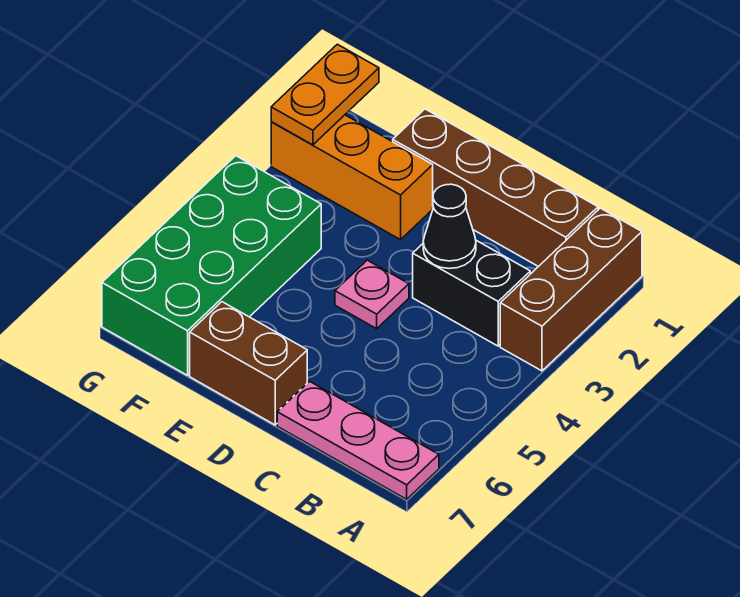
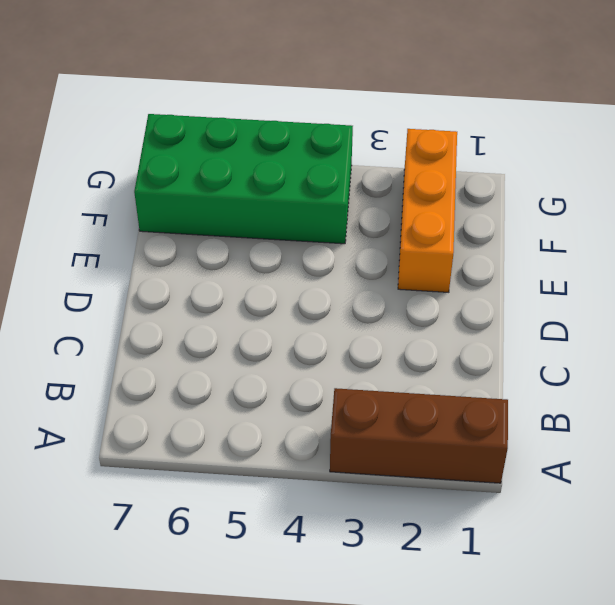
none -> pink plate A7:C7 level 1
none -> brown brick B1:E1 level 1

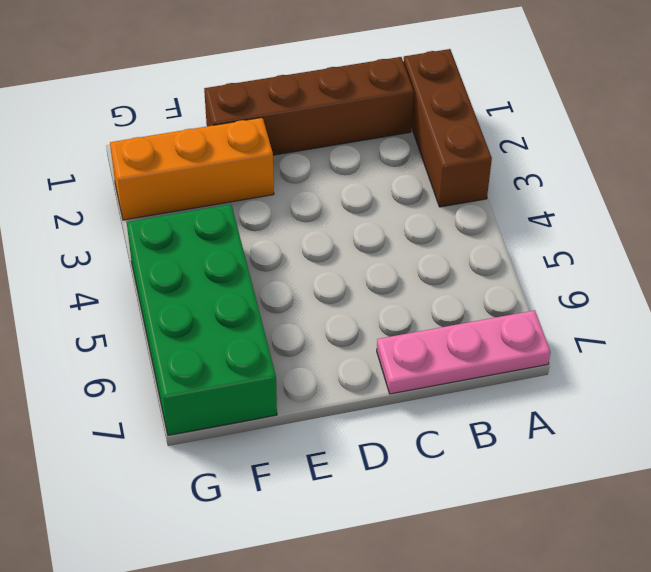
none -> black brick B3:C3 level 1
none -> pink plate D4 level 1

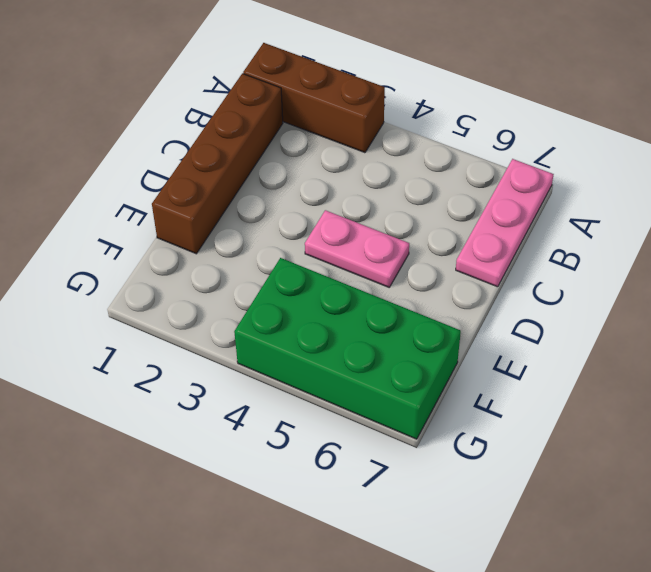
pink plate D4:D5 level 1 -> pink plate D4 level 1
none -> black brick B3:C3 level 1
none -> brown brick D7:E7 level 1

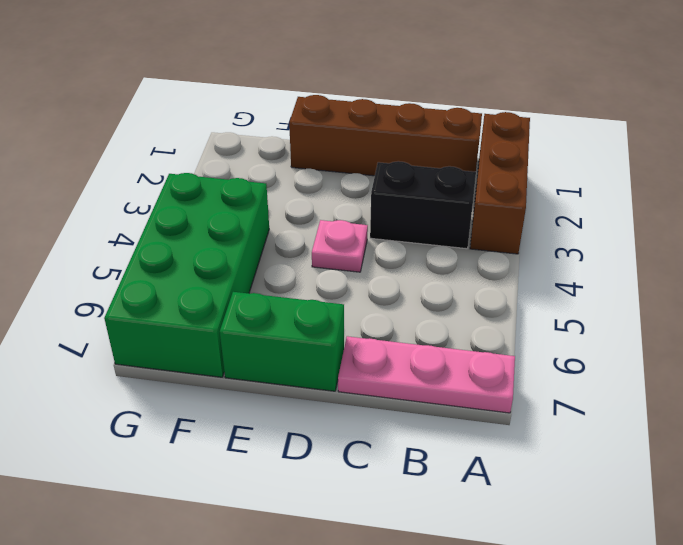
green brick D7:E7 level 1 -> brown brick D7:E7 level 1
none -> orange brick E2:G2 level 1
none -> black cone C3 level 2

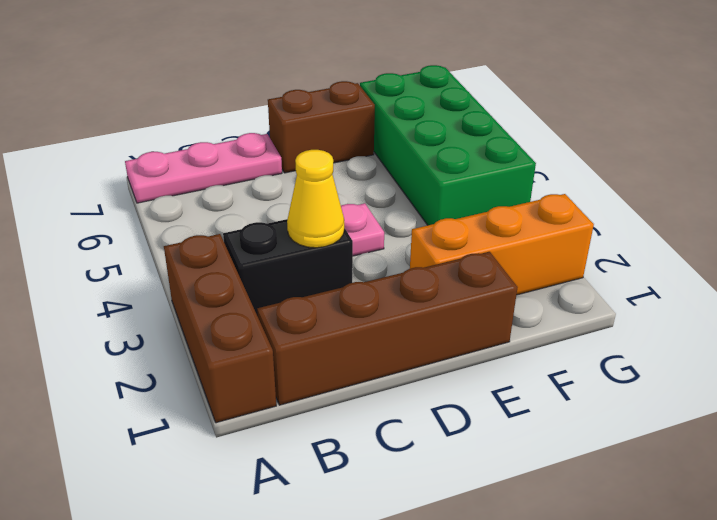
yellow cone C3 level 2 -> black cone C3 level 2
none -> orange plate G1:G2 level 2

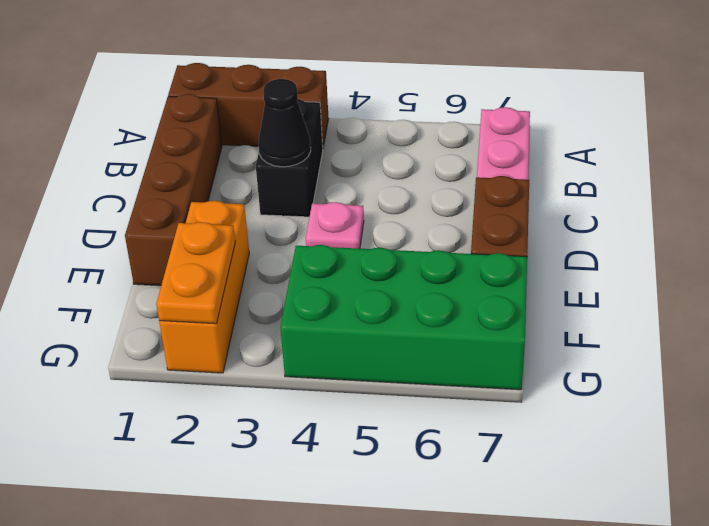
orange plate F2:G2 level 2 -> orange plate G1:G2 level 2

